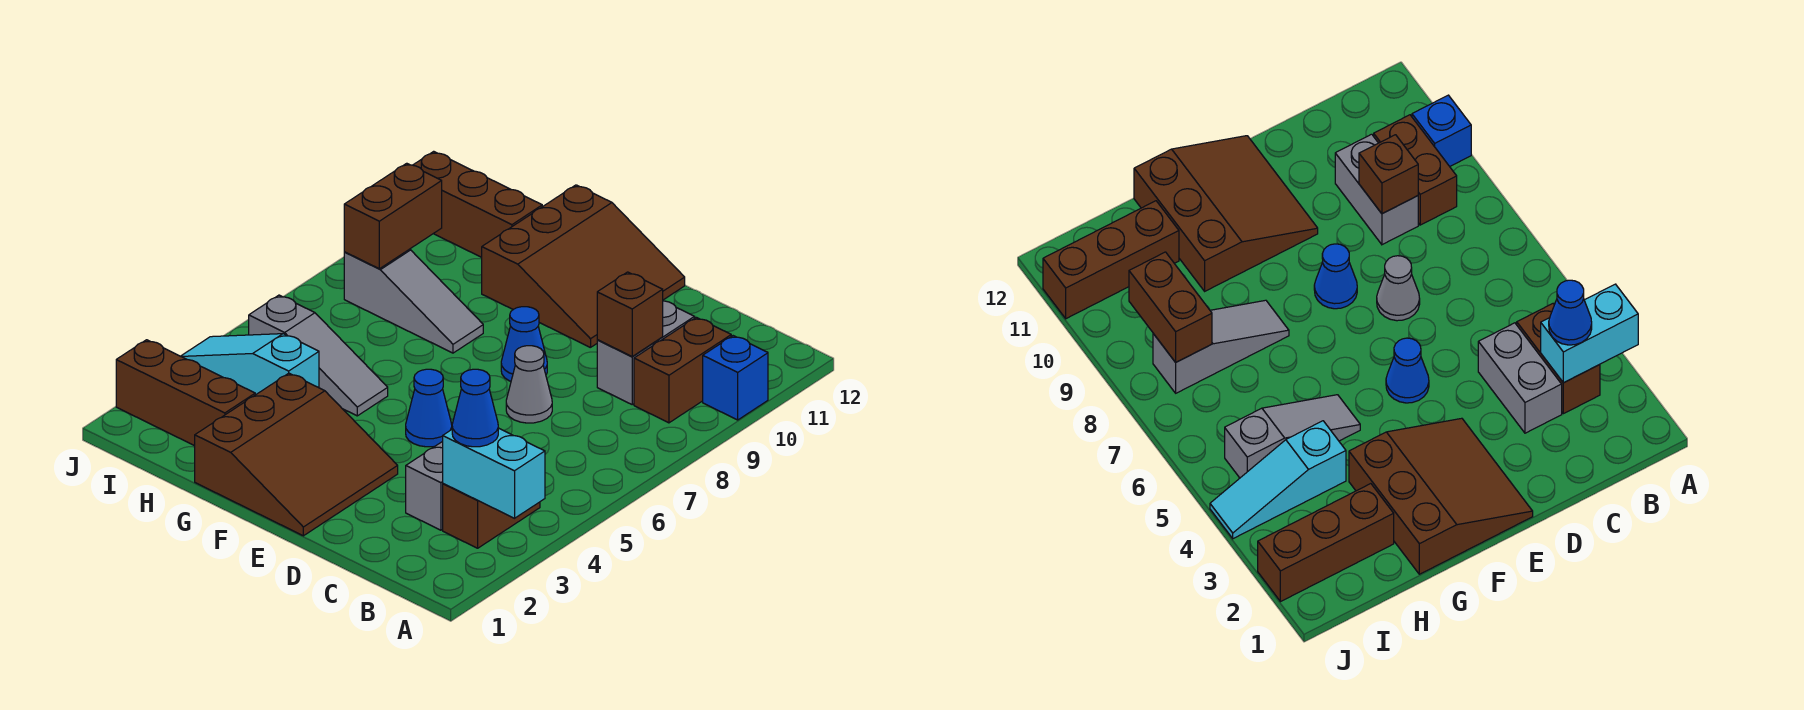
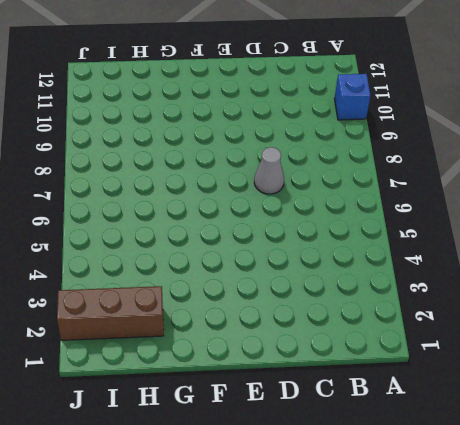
none -> brown brick B3:B4 level 1
none -> brown brick B9:B10 level 1
none -> grey brick C3:C4 level 1

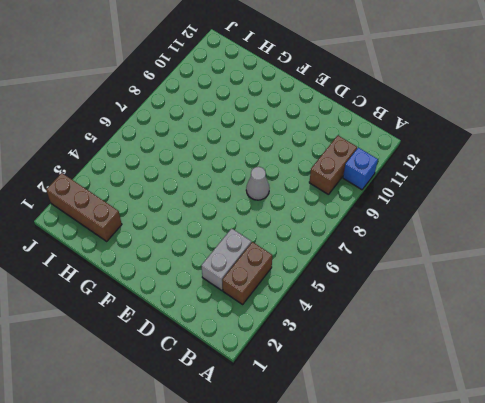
none -> grey brick C9:C10 level 1
none -> brown slope E1:G3 level 1 top G
none -> blue cone E5 level 1

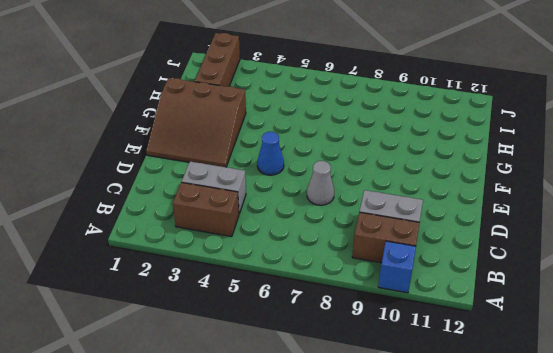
none -> blue cone E8 level 1
none -> brown slope E10:G12 level 1 top G
none -> grey slope G5:I5 level 1 top I

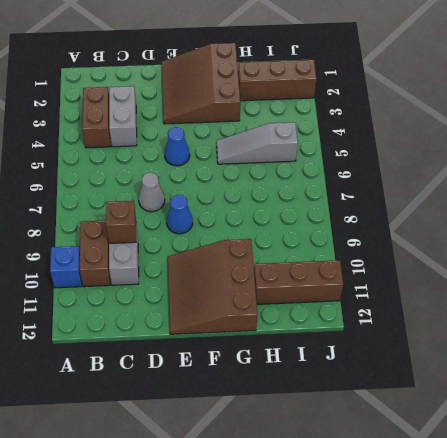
none -> grey slope G8:I8 level 1 top I
none -> cyan slope H4:J4 level 1 top H
none -> cyan brick A3:B3 level 2

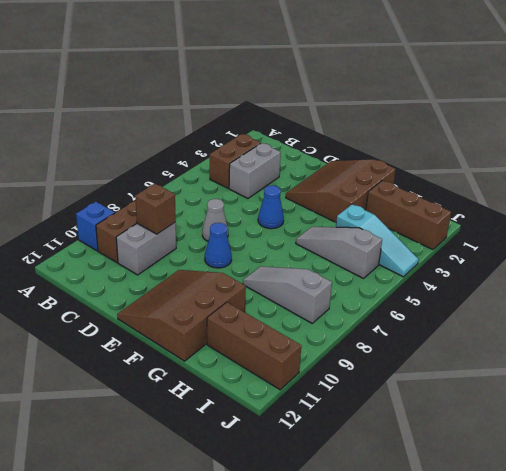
none -> cyan brick A3:B3 level 2
none -> brown brick I8:I9 level 2
none -> blue cone B3 level 3

